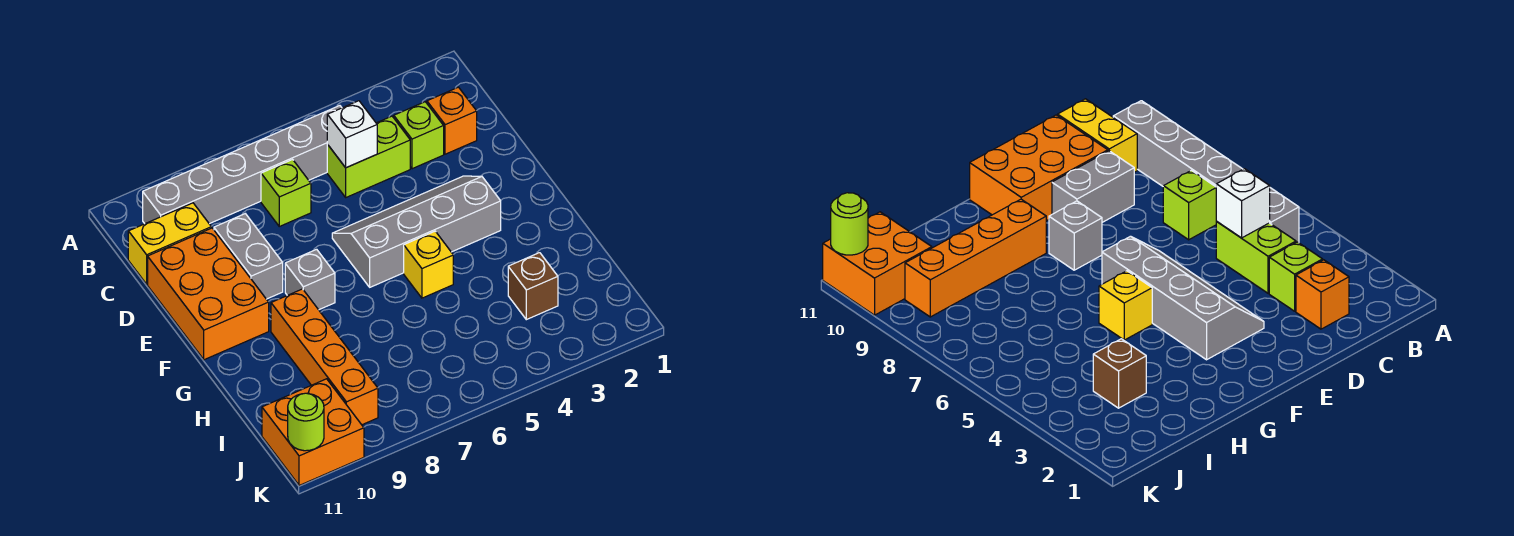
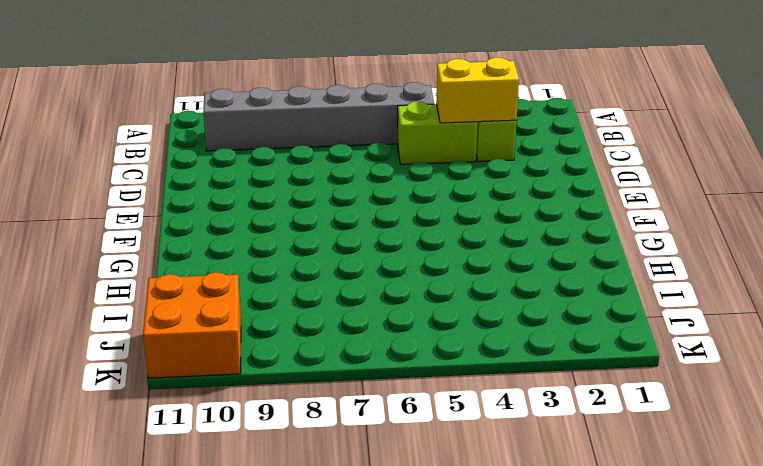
yellow brick C3:C4 level 2 -> yellow brick C10:C11 level 1
none -> orange brick C2 level 1
none -> lime brick C7 level 1
none -> grey brick D9:E9 level 1

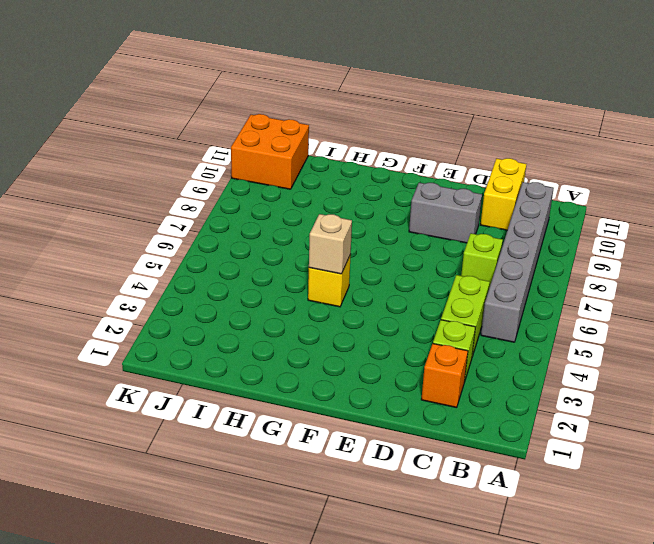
tan brick G5 level 2 -> none
none -> orange brick D10:F11 level 1
none -> grey slope E3:F6 level 1 top F
none -> grey brick F8 level 1

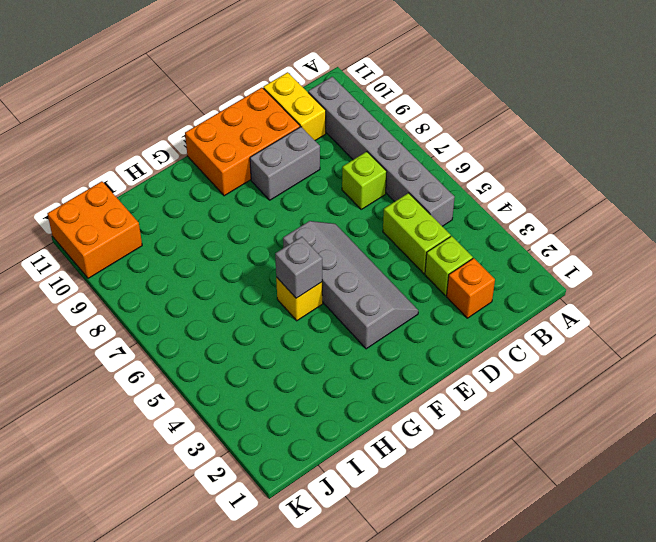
grey brick G5 level 2 -> grey brick F8 level 1
none -> orange brick G9:J9 level 1
none -> brown brick I3 level 1
none -> white brick C5 level 2

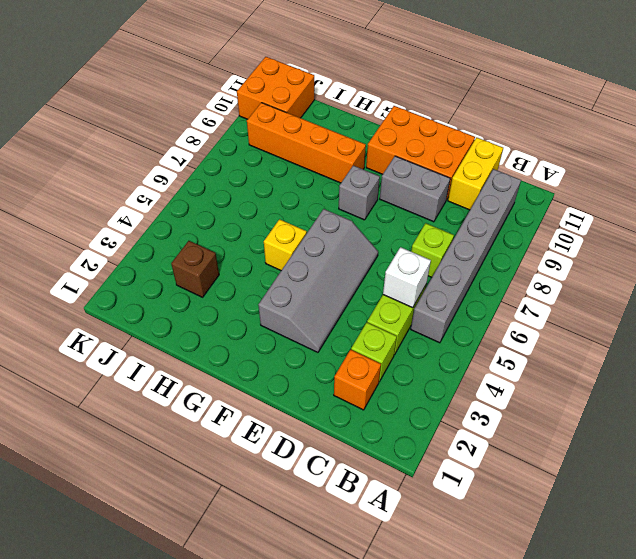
none -> lime round brick K11 level 2

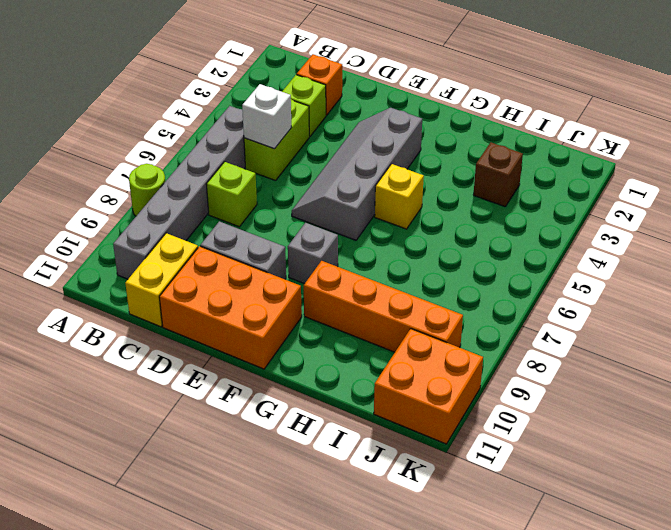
lime round brick A8 level 1 -> lime round brick K11 level 2

